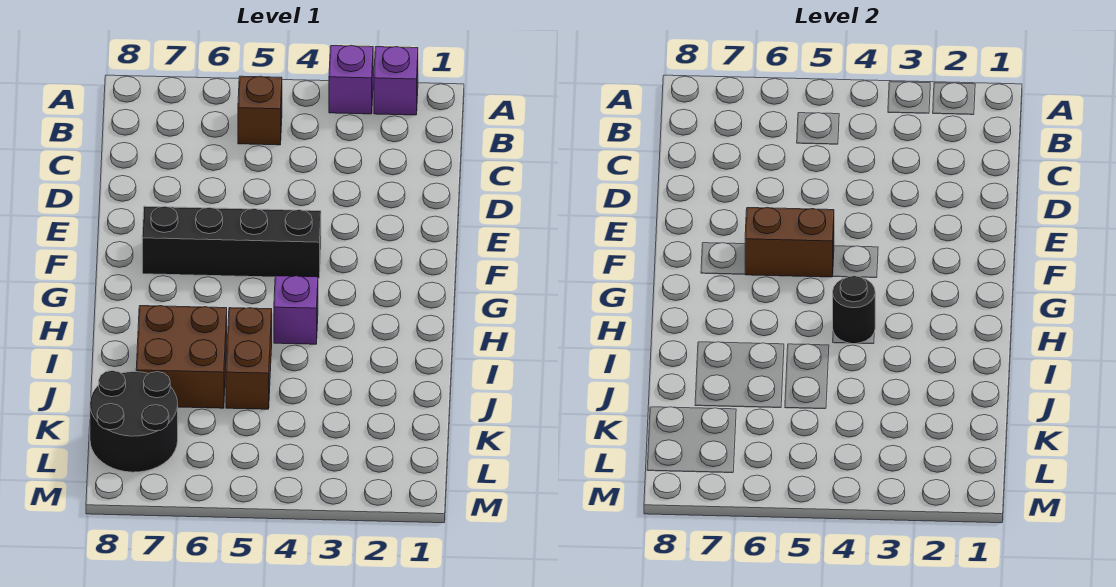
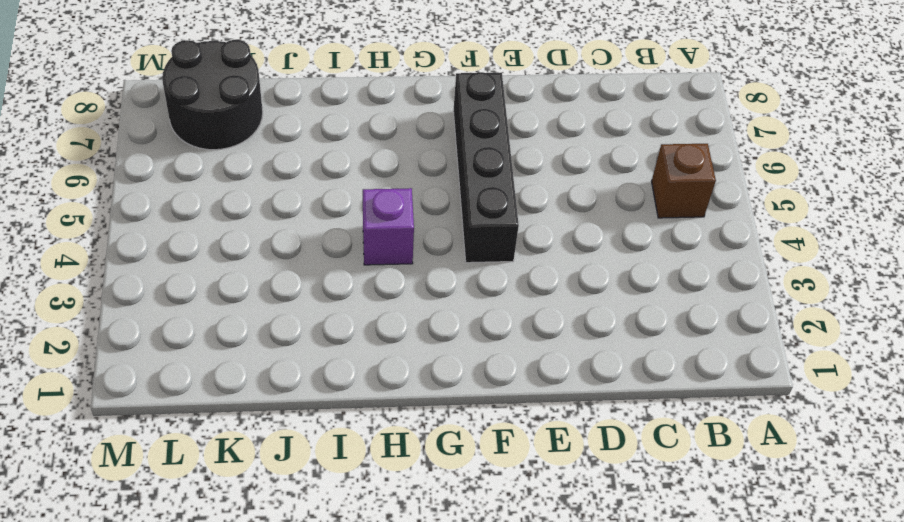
none -> purple brick A2 level 1
none -> purple brick A3 level 1

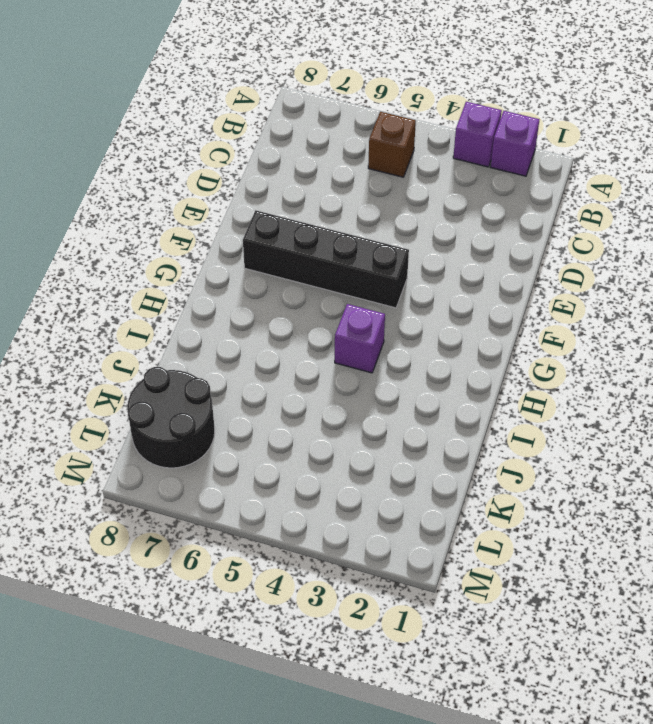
none -> brown brick I5:J5 level 1
none -> brown brick I6:J7 level 1

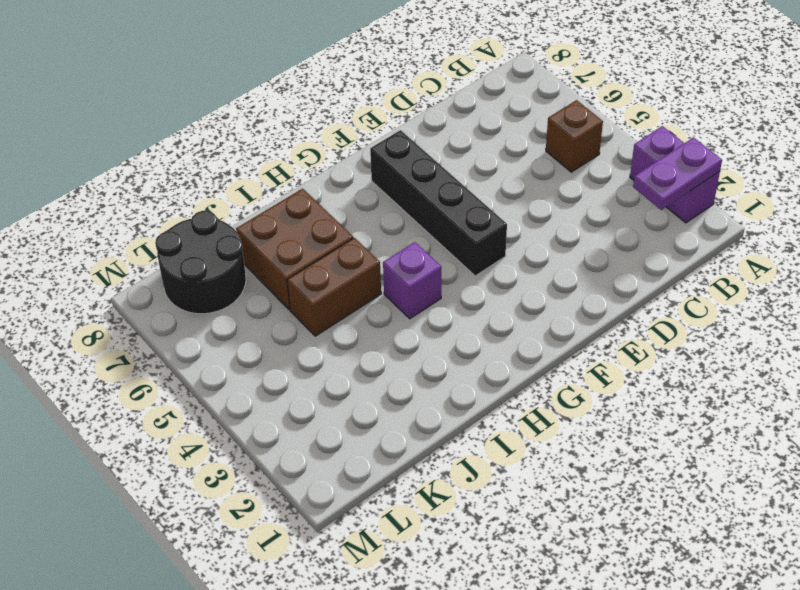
purple plate A2:B2 level 2 -> none
none -> brown brick F5:F6 level 2
none -> black round brick H4 level 2

